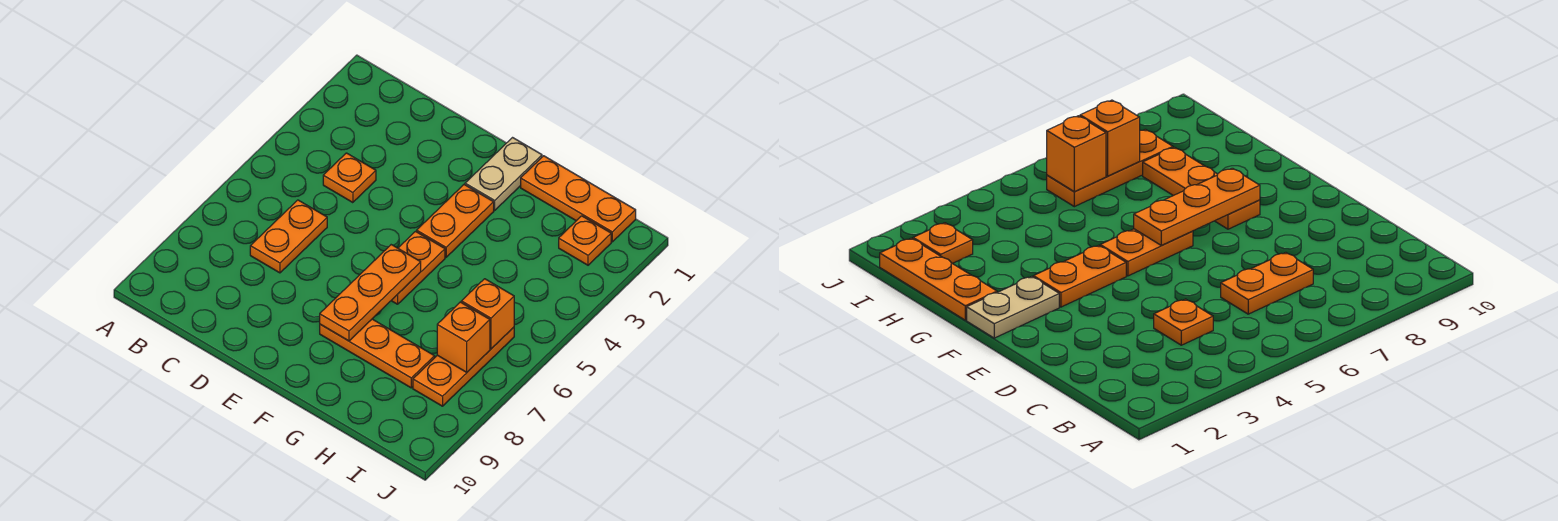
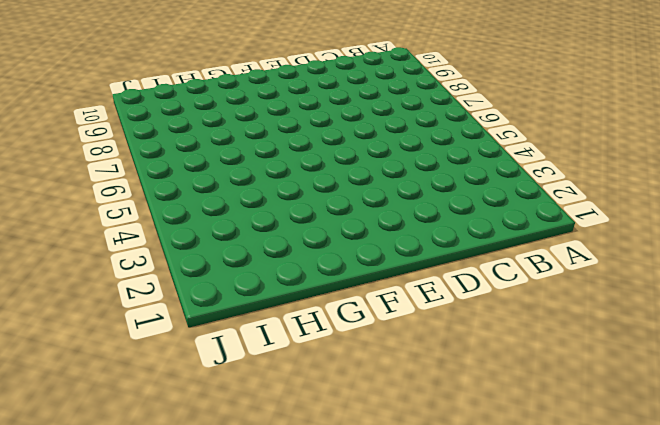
none -> orange plate C4 level 1
none -> orange plate C6:C7 level 1
none -> tan plate F1:F2 level 1

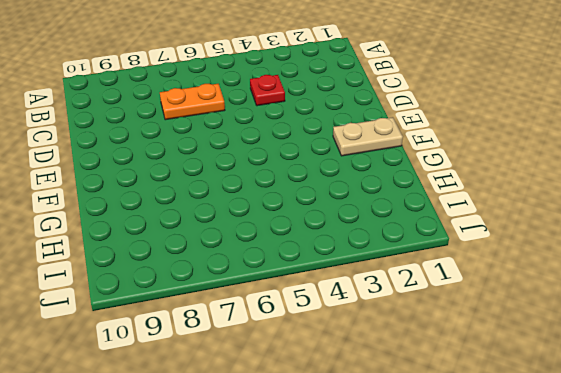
red plate C4 level 1 -> orange plate C4 level 1
none -> orange plate F3:F4 level 1
none -> orange plate F5:F6 level 1
none -> orange plate F8:H8 level 1

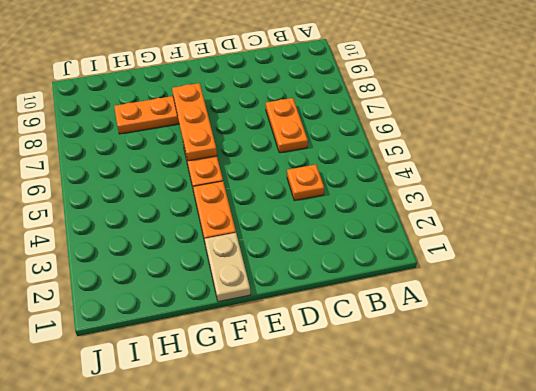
none -> orange plate G1:I1 level 1
none -> orange plate I2 level 1
none -> orange plate I6:I8 level 1

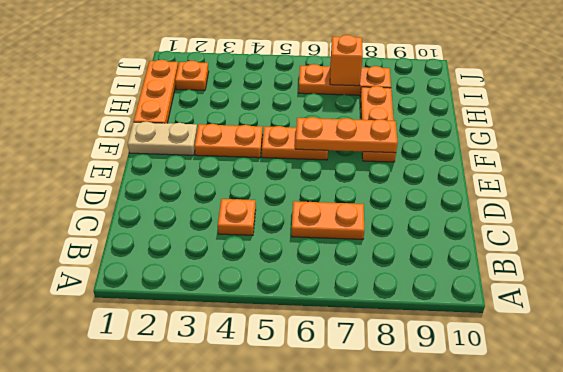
none -> orange brick I6 level 2

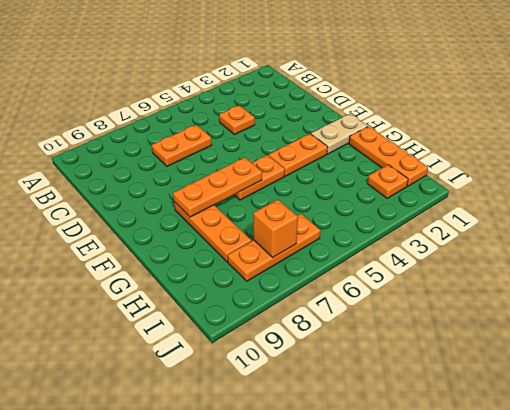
none -> orange brick I6 level 2

